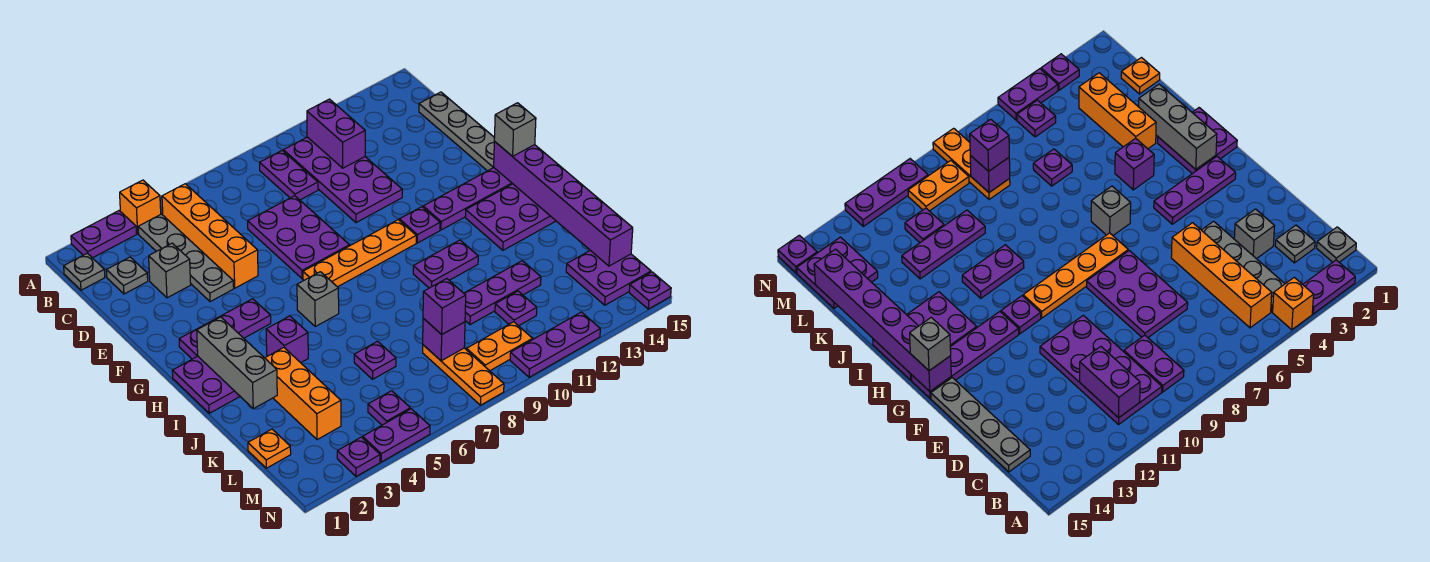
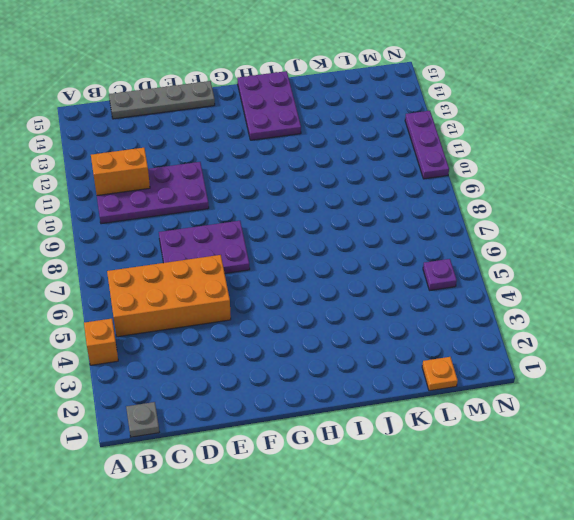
orange brick B5:E6 level 1 -> orange brick B5:E5 level 1
orange brick B11:C11 level 2 -> purple brick B11:C11 level 2
none -> purple plate A2:A3 level 1
none -> grey plate B4:E4 level 1
none -> purple plate B9:C9 level 1
none -> grey plate C2 level 1

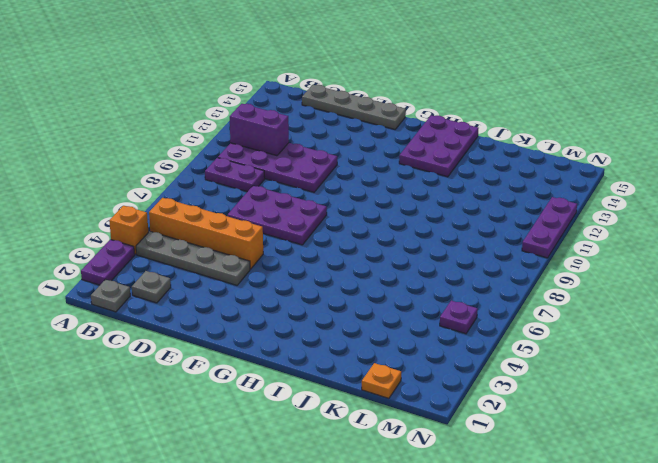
none -> grey brick D3 level 1
none -> purple plate G2:G4 level 1
none -> orange plate G7:G10 level 1
none -> purple plate G11 level 1

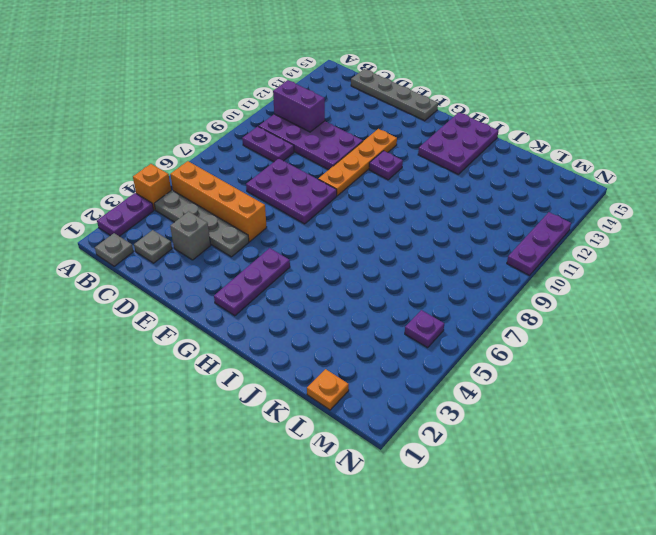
orange plate F9:F12 level 1 -> orange plate G7:G10 level 1
none -> purple plate G12:G15 level 1
none -> purple plate H1:I2 level 1
none -> grey brick H6 level 1
none -> purple brick I4 level 1

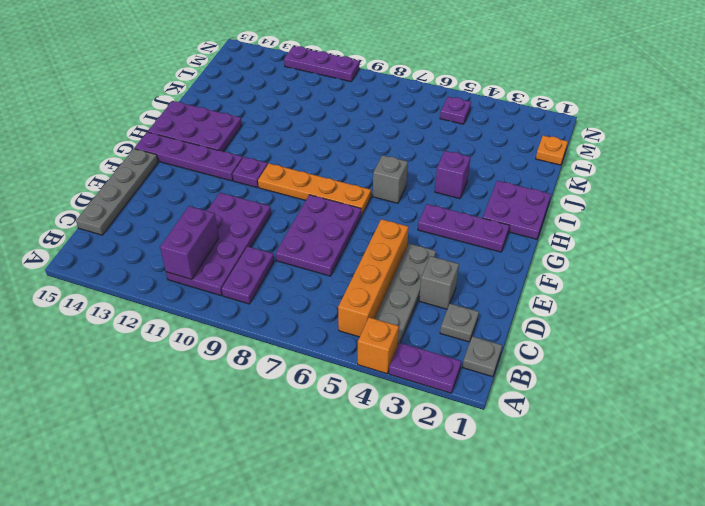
none -> purple plate I10:I11 level 1
none -> orange brick J3:L3 level 1
none -> purple plate K6 level 1
none -> purple plate K10:K12 level 1

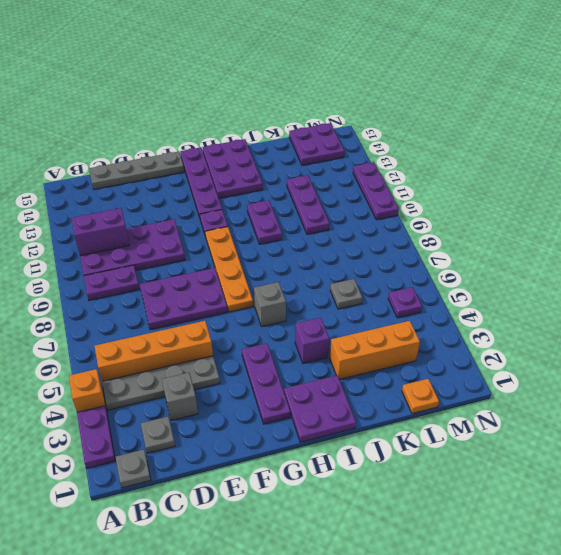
grey plate K6 level 1 -> purple plate K6 level 1
none -> orange plate L8:N8 level 1
none -> purple plate L11 level 1
none -> orange plate M9:M10 level 1
none -> purple plate N3 level 1

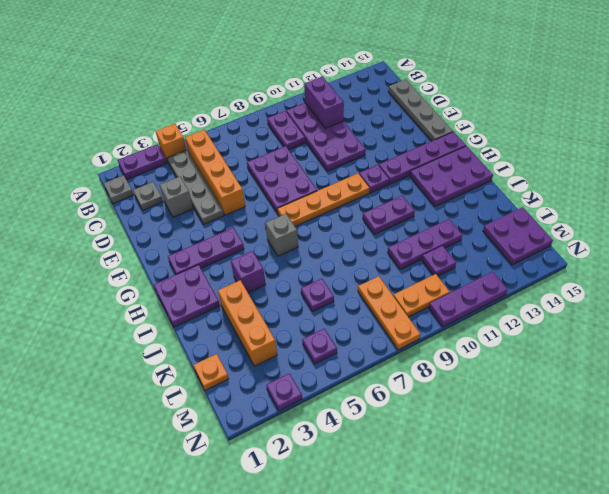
none -> purple plate N4:N5 level 1
none -> purple plate N15 level 1
none -> purple brick G15:L15 level 2
none -> grey brick H2:J2 level 2

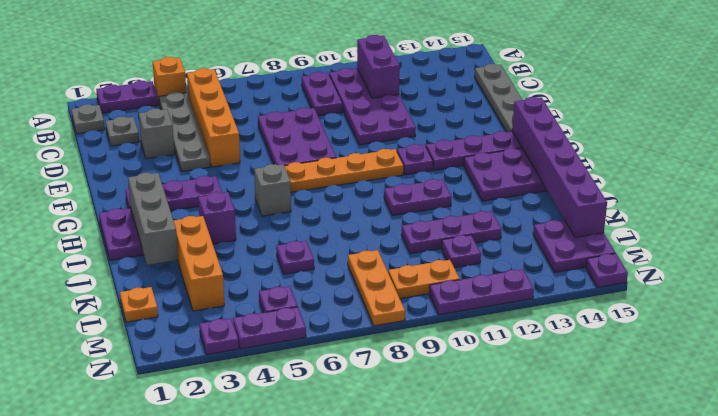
none -> purple brick L8 level 2
none -> grey brick G15 level 3
none -> purple brick L8 level 3

